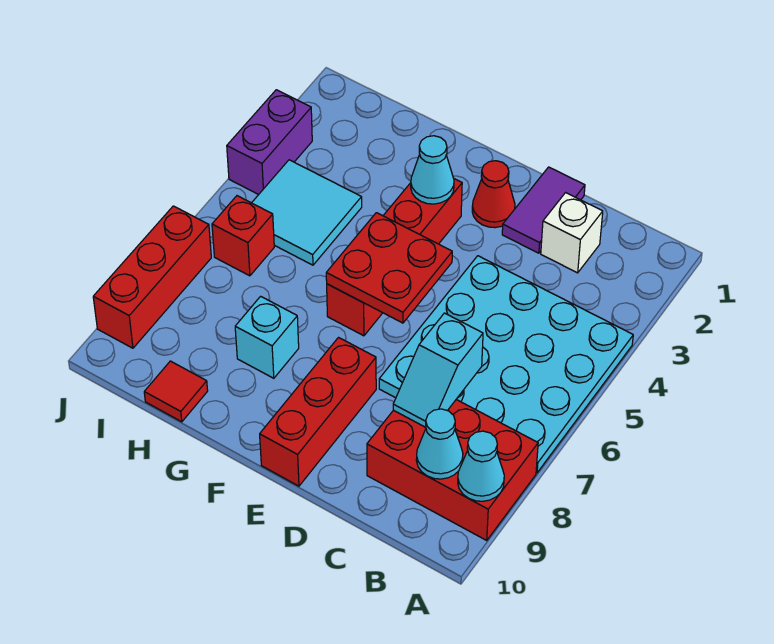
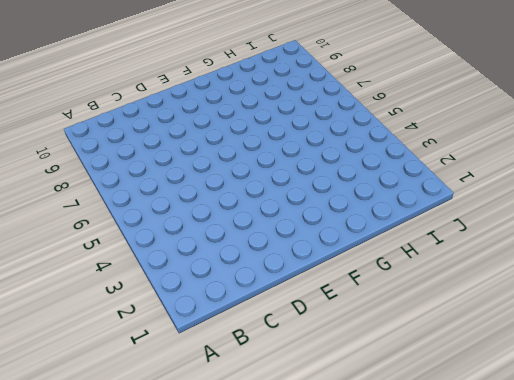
none -> cyan plate A4:D7 level 1
none -> red brick A8:C9 level 1
none -> white brick C2 level 1

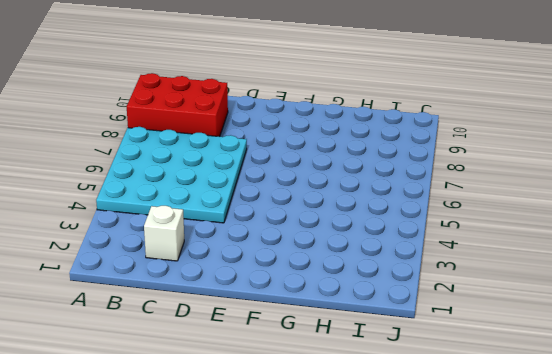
none -> purple tile D1:D2 level 1
none -> red cone E2 level 1
none -> red brick E8:E10 level 1

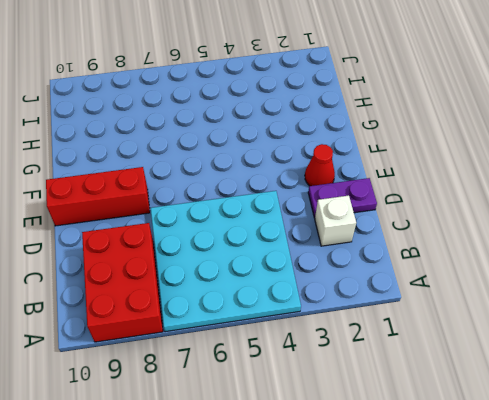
purple plate D1:D2 level 1 -> purple tile D1:D2 level 1
none -> red brick F3:F6 level 1
none -> cyan brick G8 level 1
none -> cyan tile H4:I5 level 1

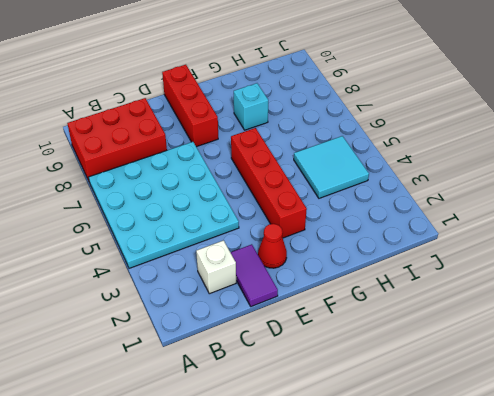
none -> red tile H10 level 1
none -> red brick I6 level 1
none -> purple brick J3:J4 level 1

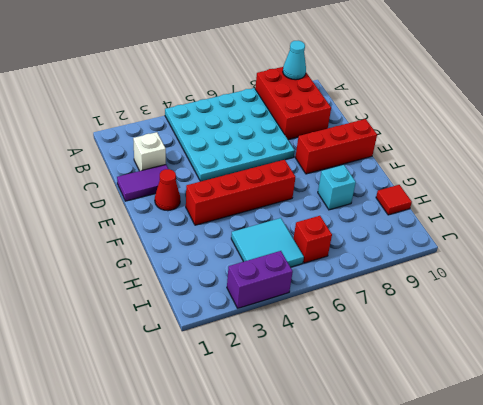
none -> red brick J7:J9 level 1
none -> cyan cone B9 level 2
none -> cyan slope C7:C8 level 2 top 7

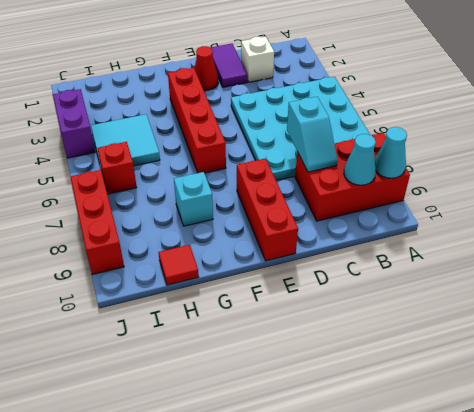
none -> red plate E5:F6 level 2
none -> cyan cone F3 level 2

